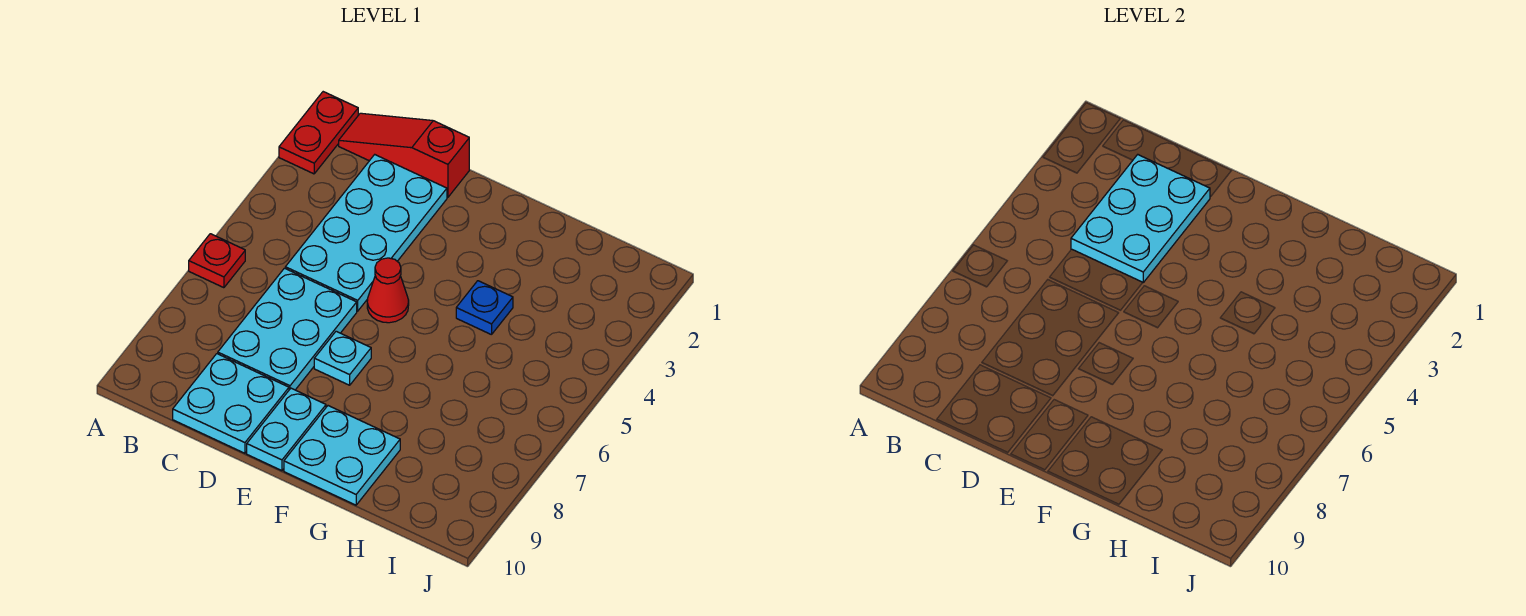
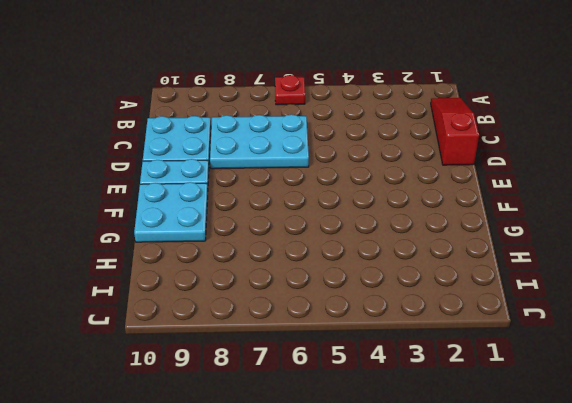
none -> red plate A1:A2 level 1
none -> cyan plate C2:D5 level 1
none -> red cone E5 level 1

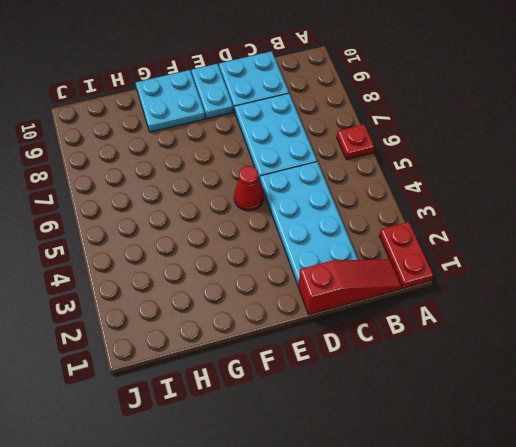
none -> cyan plate E7 level 1
none -> blue plate G4 level 1
none -> cyan plate C2:D4 level 2

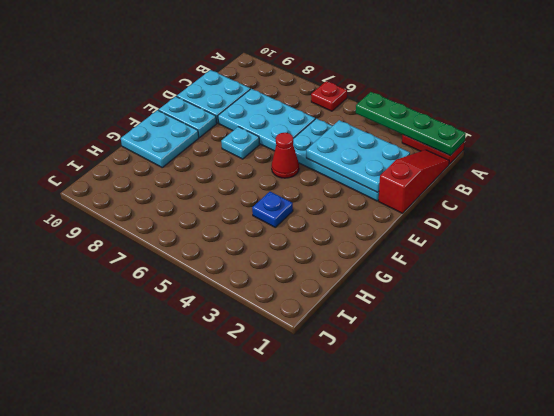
green plate A1:A4 level 2 -> none

